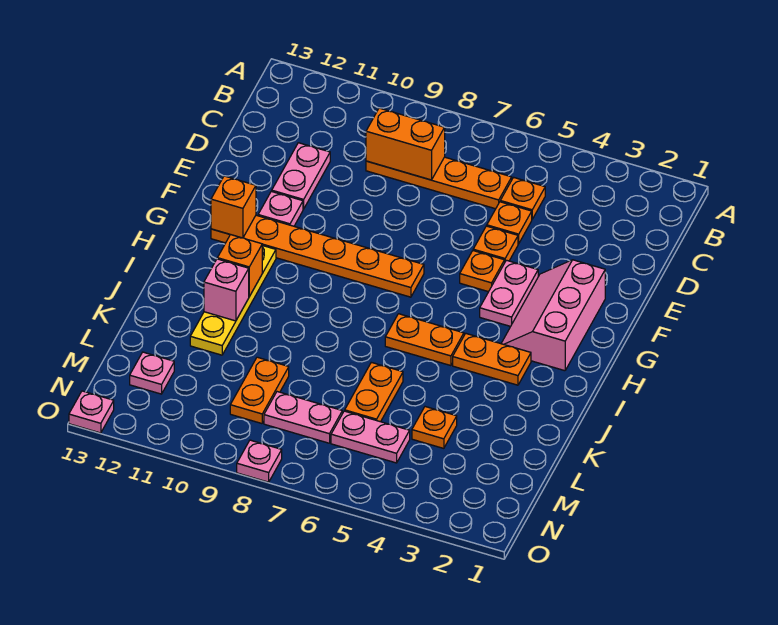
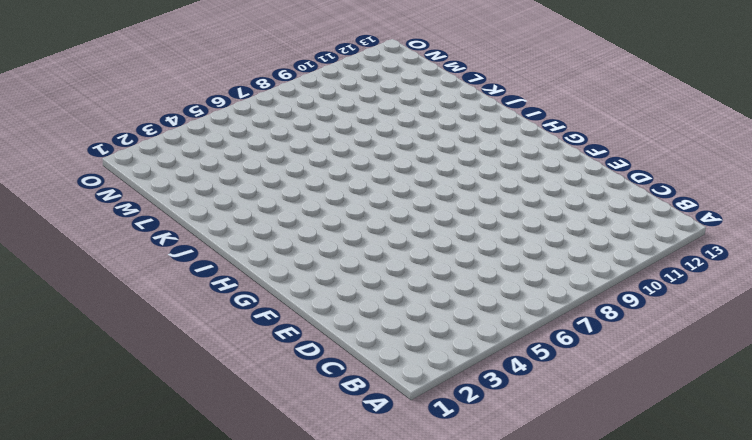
none -> orange plate C5 level 1
none -> orange plate C6:C9 level 1
none -> orange plate D5 level 1

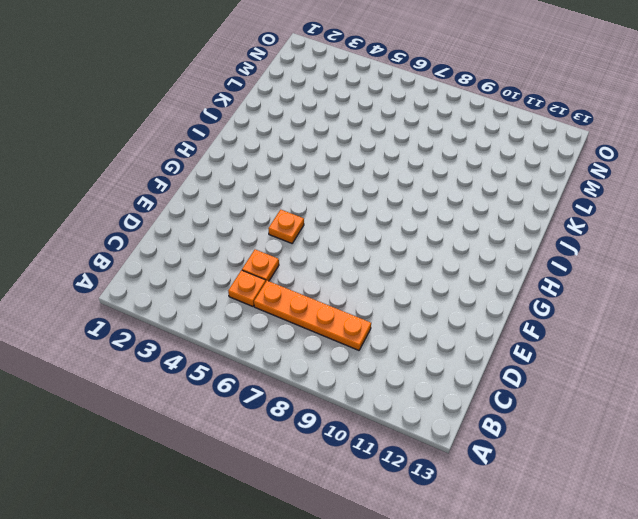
none -> pink plate D11:E11 level 1
none -> orange plate E5 level 1
none -> pink slope F2:H3 level 1 top 2

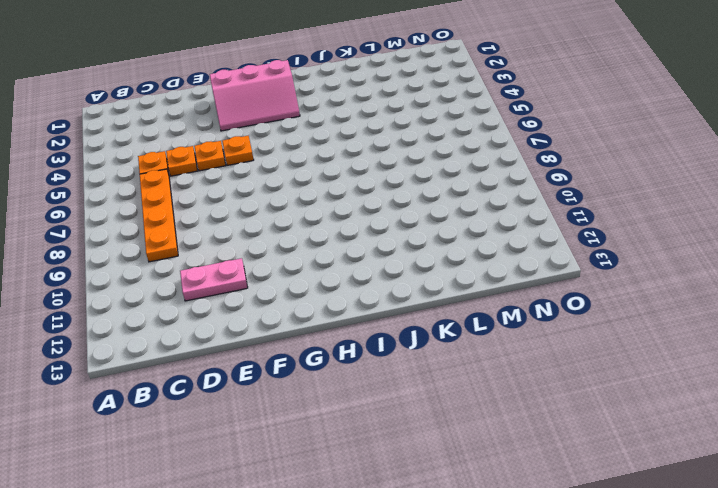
none -> pink plate F4:G4 level 1
none -> pink plate F11 level 1
none -> orange plate G7:G12 level 1

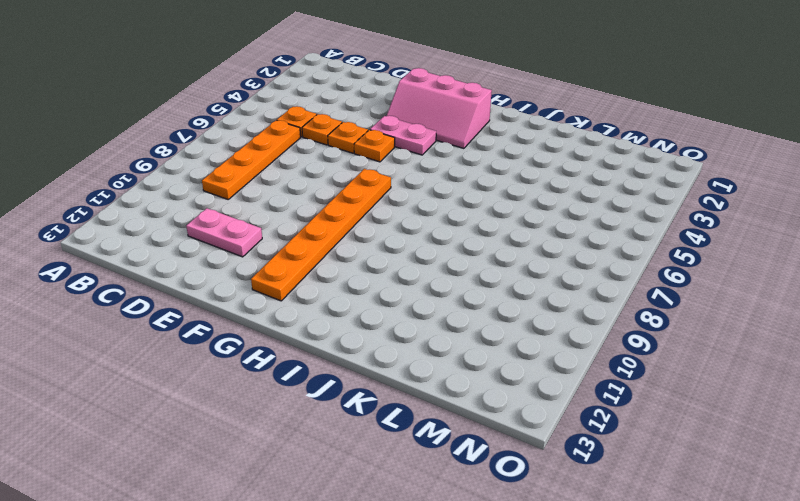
none -> pink plate F11 level 1
none -> yellow plate H11:K11 level 1
none -> orange plate I3:I4 level 1

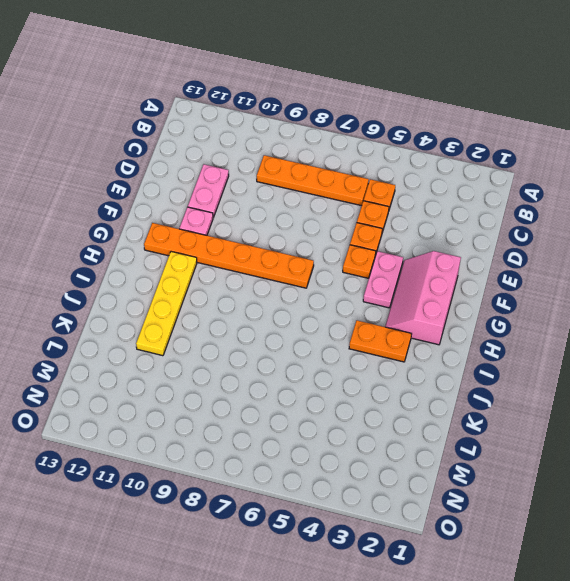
none -> orange plate I5:I6 level 1
none -> orange plate K6:L6 level 1
none -> orange plate L4 level 1

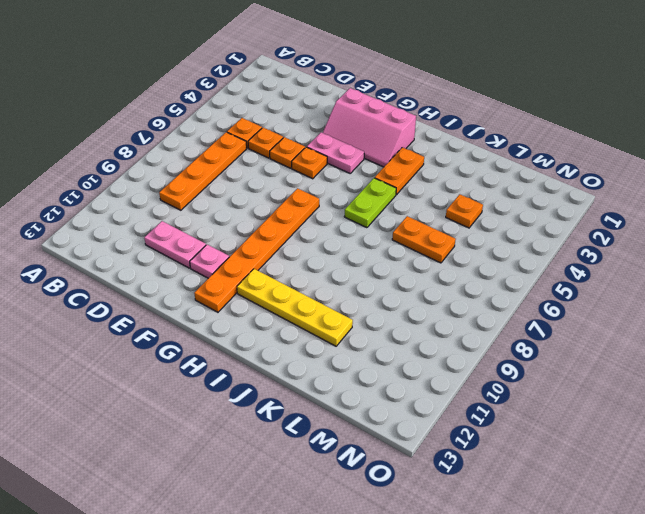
lime plate I5:I6 level 1 -> orange plate I5:I6 level 1
none -> orange plate L9:M9 level 1
none -> pink plate M5:M6 level 1
none -> pink plate M7:M8 level 1

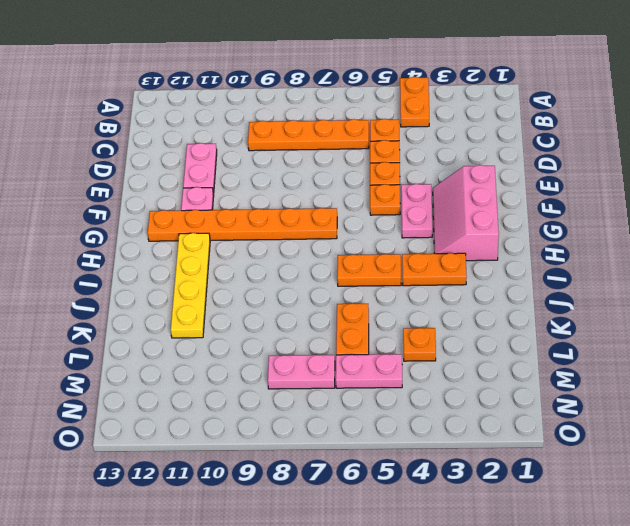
orange plate A4:B4 level 1 -> orange plate L9:M9 level 1
none -> pink plate M12 level 1
none -> pink plate O8 level 1
none -> pink plate O13 level 1

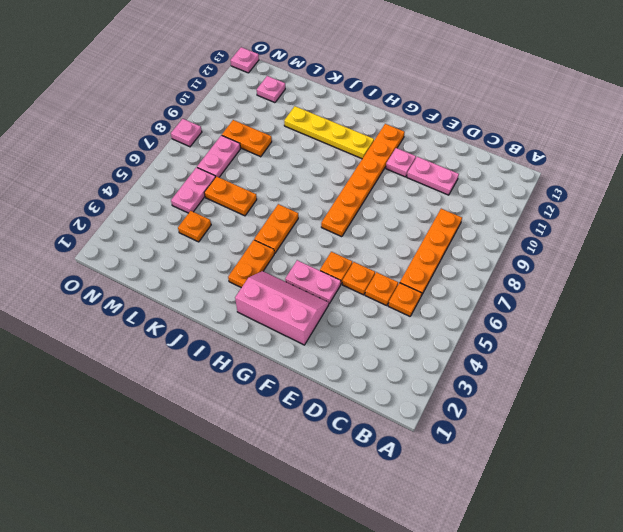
none -> orange brick C8:C9 level 2
none -> orange brick G12 level 2
none -> orange brick I11 level 2

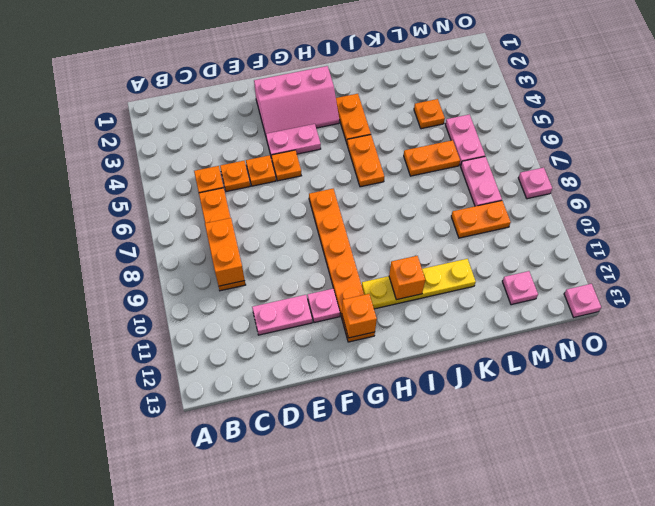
none -> pink brick J11 level 2

